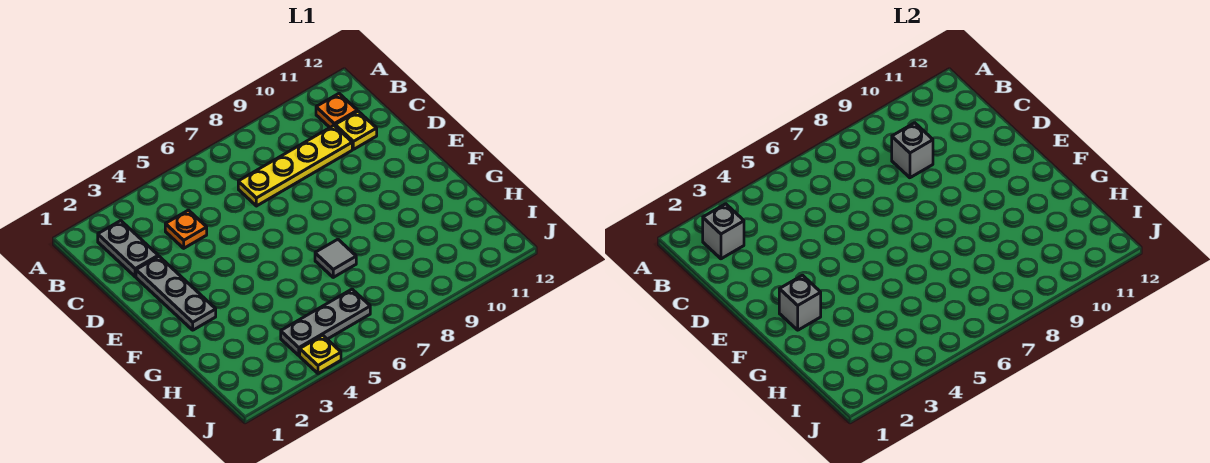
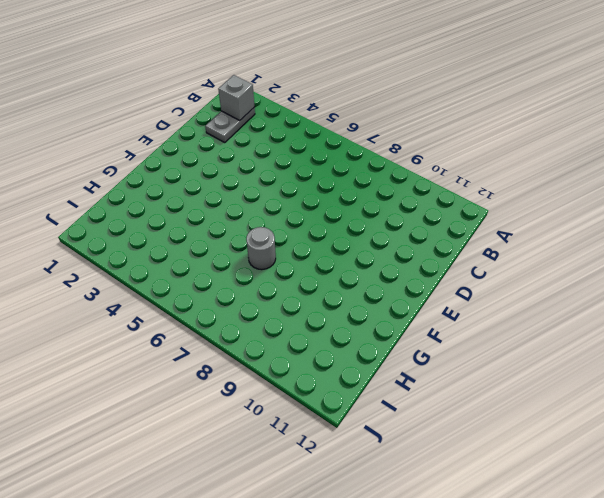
grey round brick G7 level 1 -> grey tile G7 level 1
none -> orange plate B11 level 1
none -> orange plate C4 level 1
none -> yellow plate C7:C10 level 1

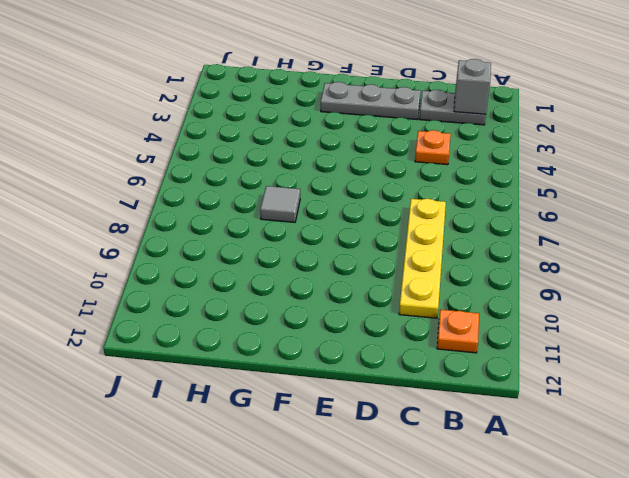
none -> yellow plate C11 level 1
none -> grey plate I4:I6 level 1
none -> yellow plate J4 level 1

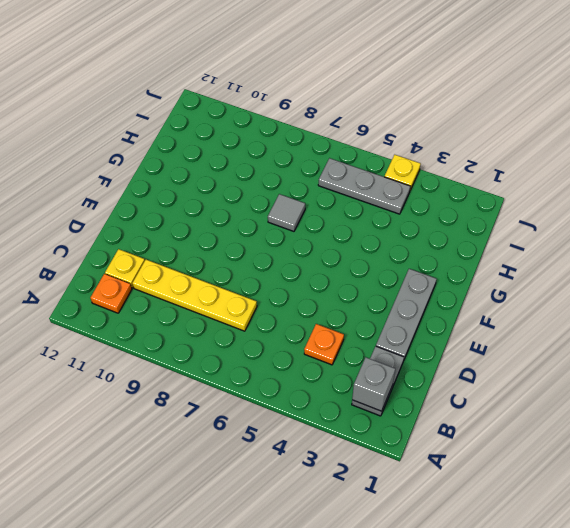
none -> grey brick C9 level 2
none -> grey brick F2 level 2

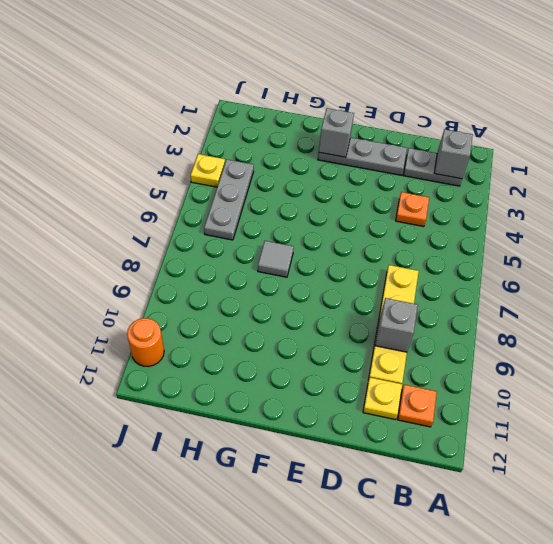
orange round brick J11 level 1 -> none

